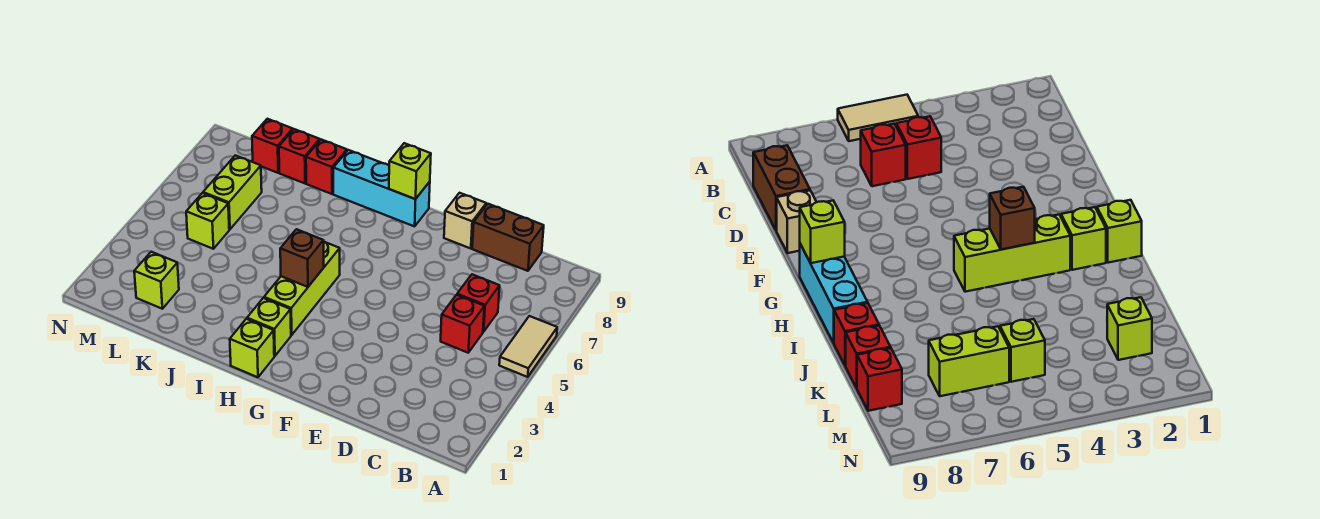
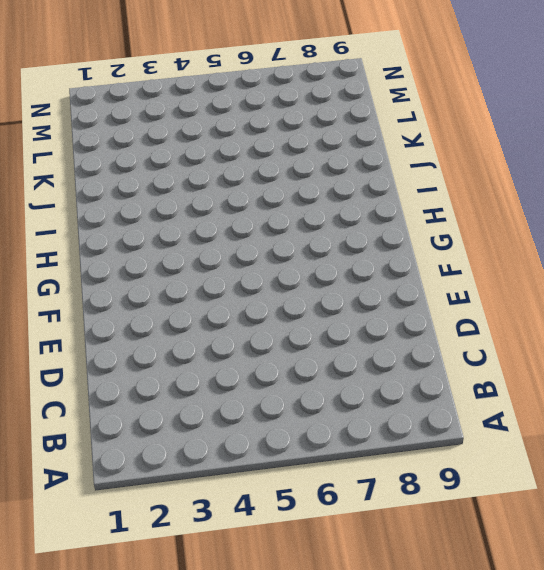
none -> tan tile A5:A6 level 1
none -> red brick C5 level 1
none -> red brick C6 level 1

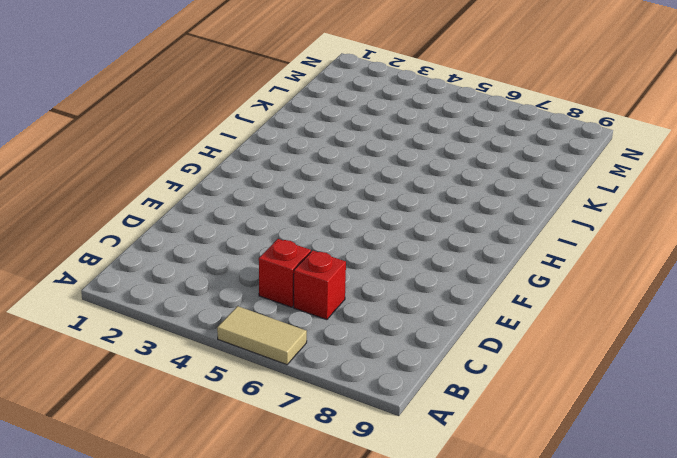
none -> brown brick C9:D9 level 1
none -> tan brick E9 level 1
none -> cyan brick G9:I9 level 1

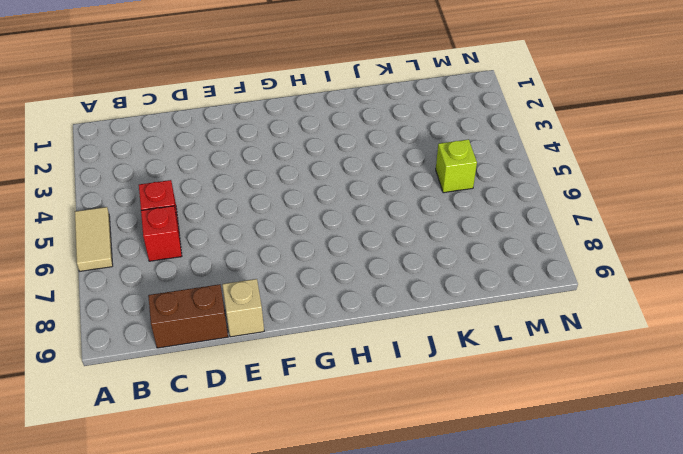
none -> cyan brick G9:I9 level 1
none -> lime brick H1 level 1
none -> lime brick H2 level 1

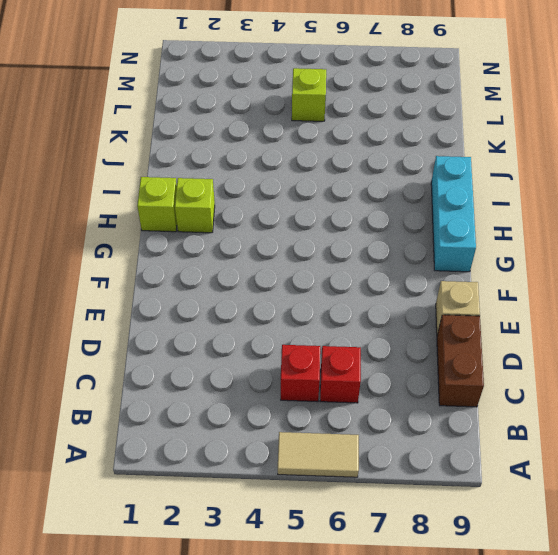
none -> lime brick H3:H5 level 1
none -> red brick J9 level 1
none -> red brick K9 level 1

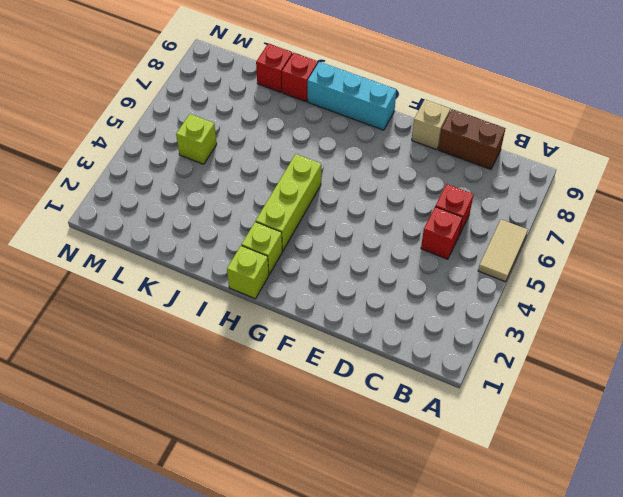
none -> lime brick L2 level 1
none -> lime brick L6:L7 level 1
none -> red brick L9 level 1

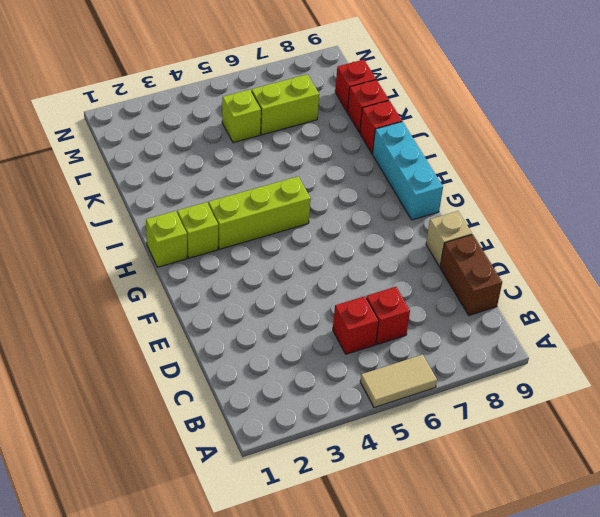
none -> lime brick L2 level 1
none -> lime brick G9 level 2
none -> brown brick H4 level 2

